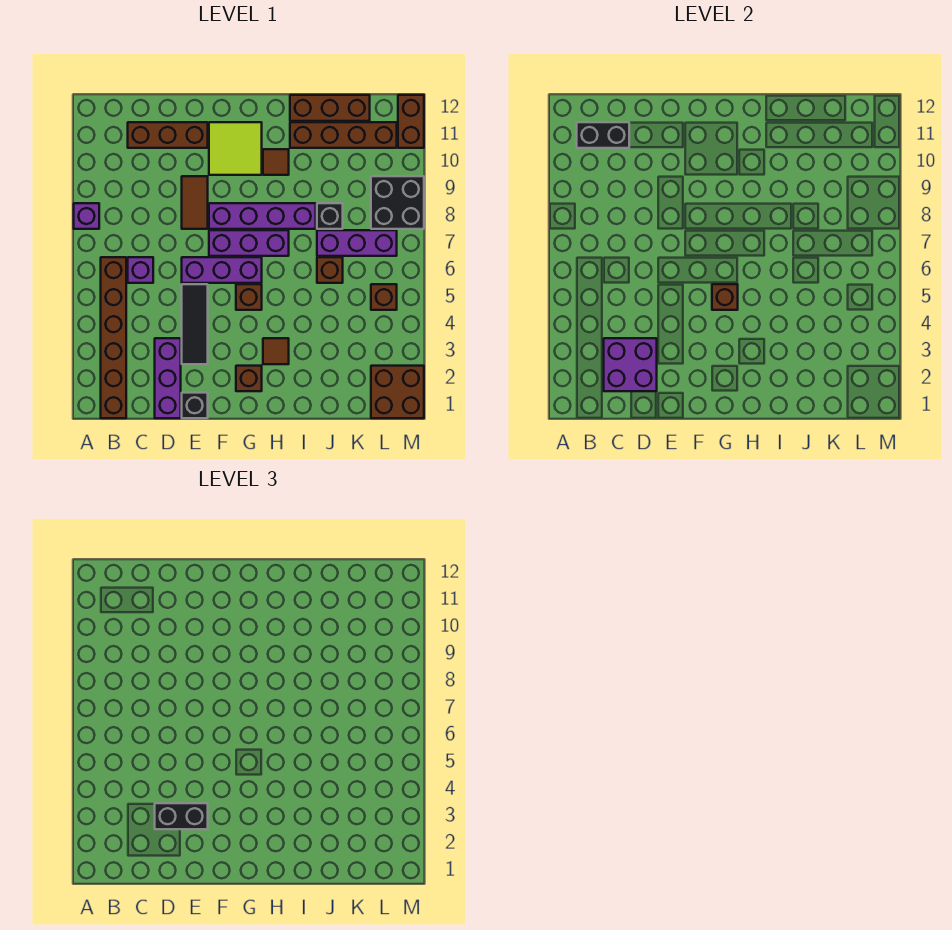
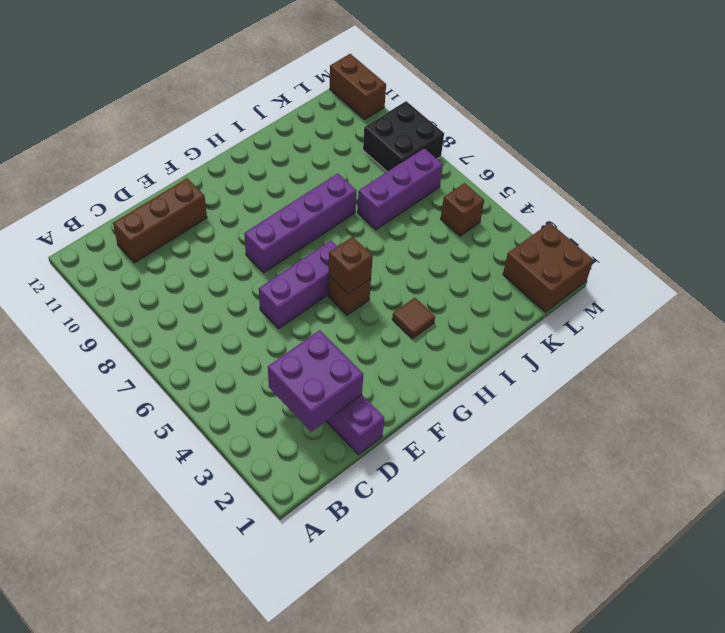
none -> purple brick A8 level 1
none -> brown brick B1:B6 level 1
none -> purple brick C6 level 1

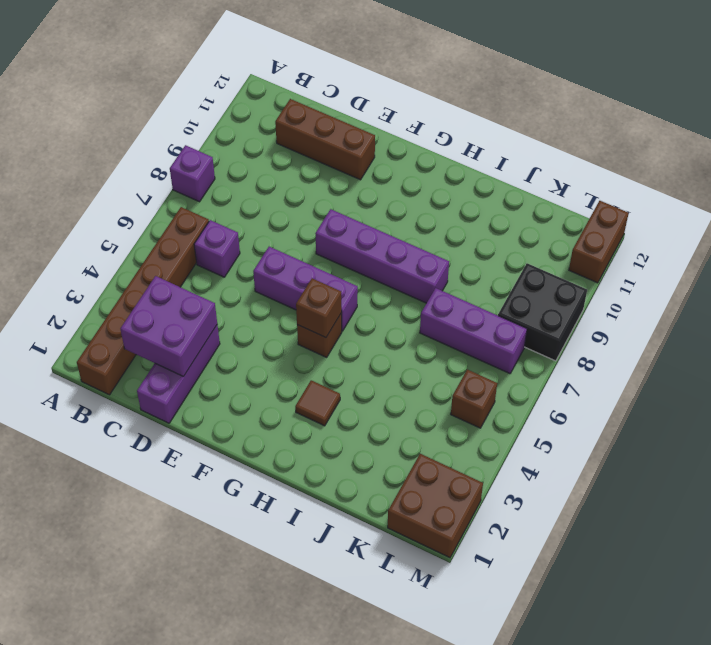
none -> black brick E1 level 1
none -> black tile E3:E5 level 1
none -> brown tile E8:E9 level 1

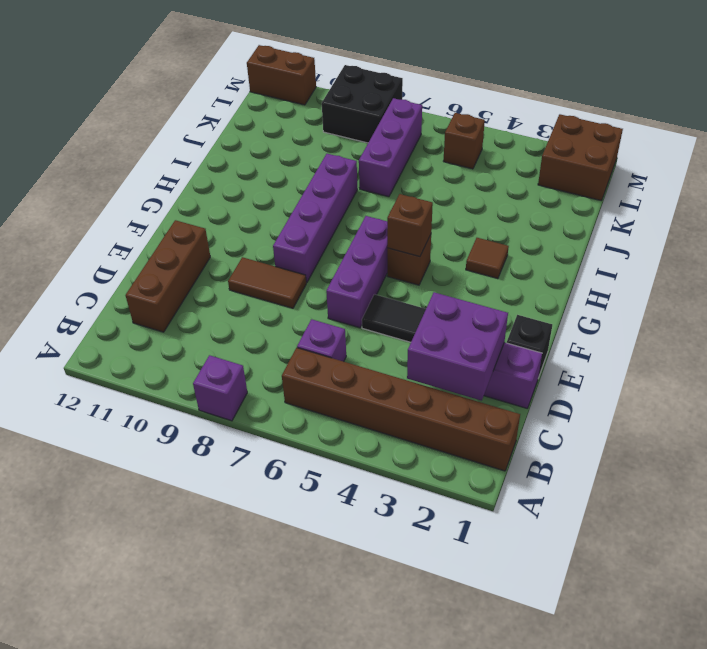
none -> purple brick F7:H7 level 1
none -> lime tile F10:G11 level 1
none -> brown brick G2 level 1

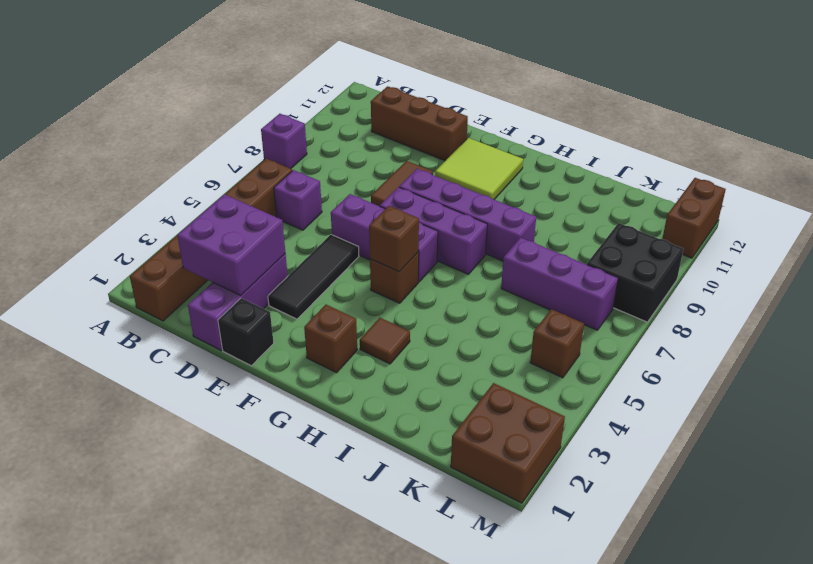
none -> brown tile H10 level 1
none -> brown brick I11:L11 level 1
none -> brown brick I12:K12 level 1

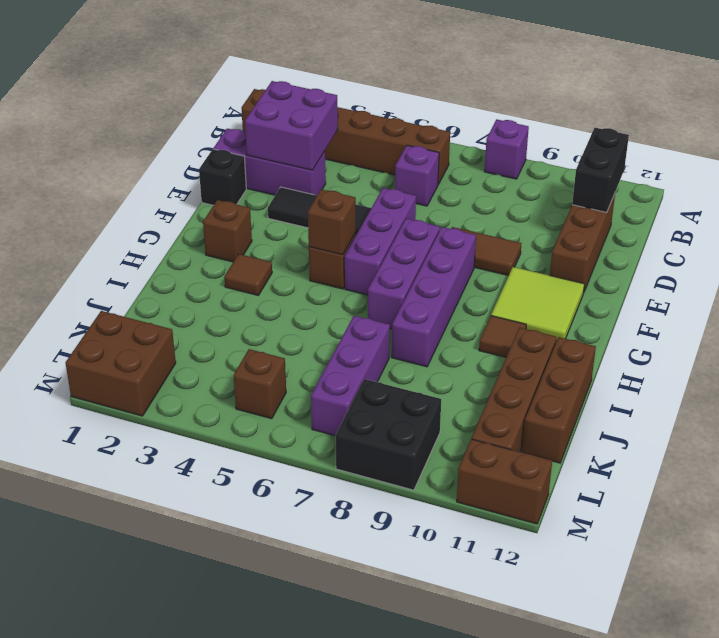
none -> brown brick J6 level 1
none -> black brick J8 level 1
none -> black brick D3:E3 level 3

